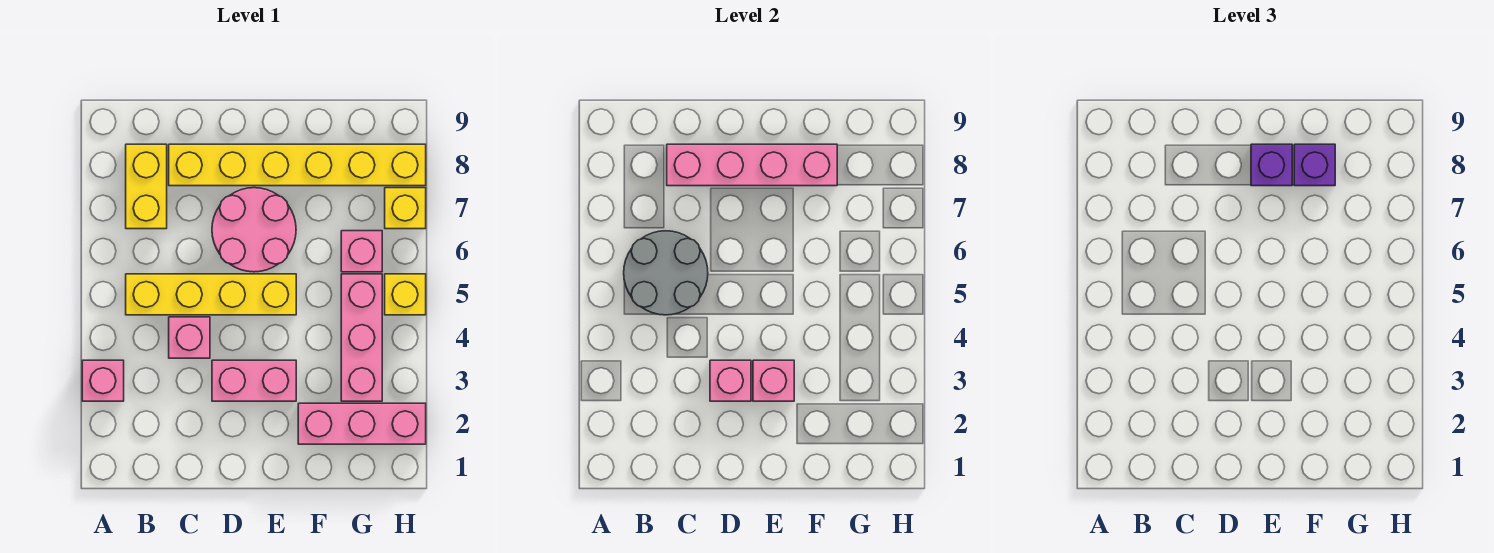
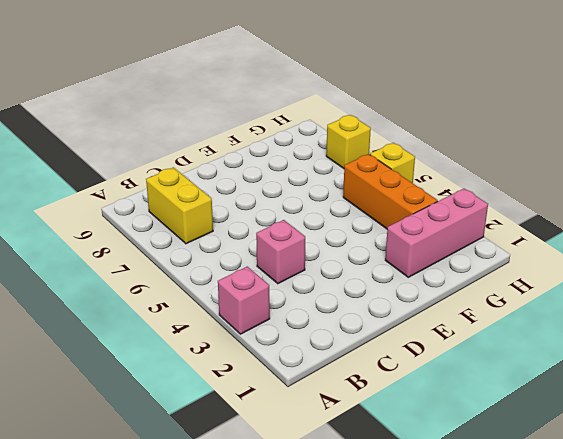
orange brick G3:G5 level 1 -> pink brick G3:G5 level 1
none -> yellow brick B5:E5 level 1
none -> yellow brick C8:H8 level 1
none -> pink brick D3:E3 level 1

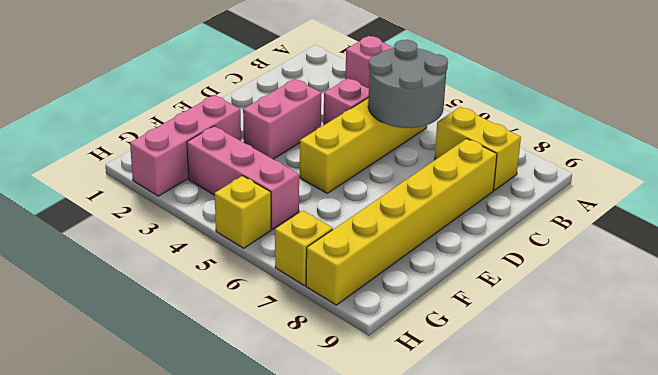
none -> pink round brick D6:E7 level 1
none -> pink brick G6 level 1
none -> pink brick C8:F8 level 2

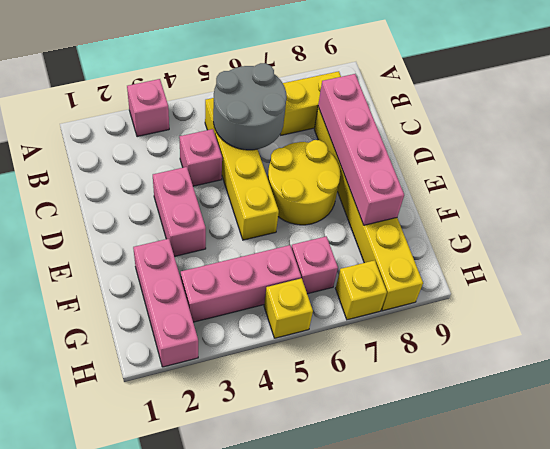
yellow round brick D6:E7 level 1 -> pink round brick D6:E7 level 1
none -> pink brick D3 level 2
none -> pink brick E3 level 2
none -> purple brick E8 level 3

